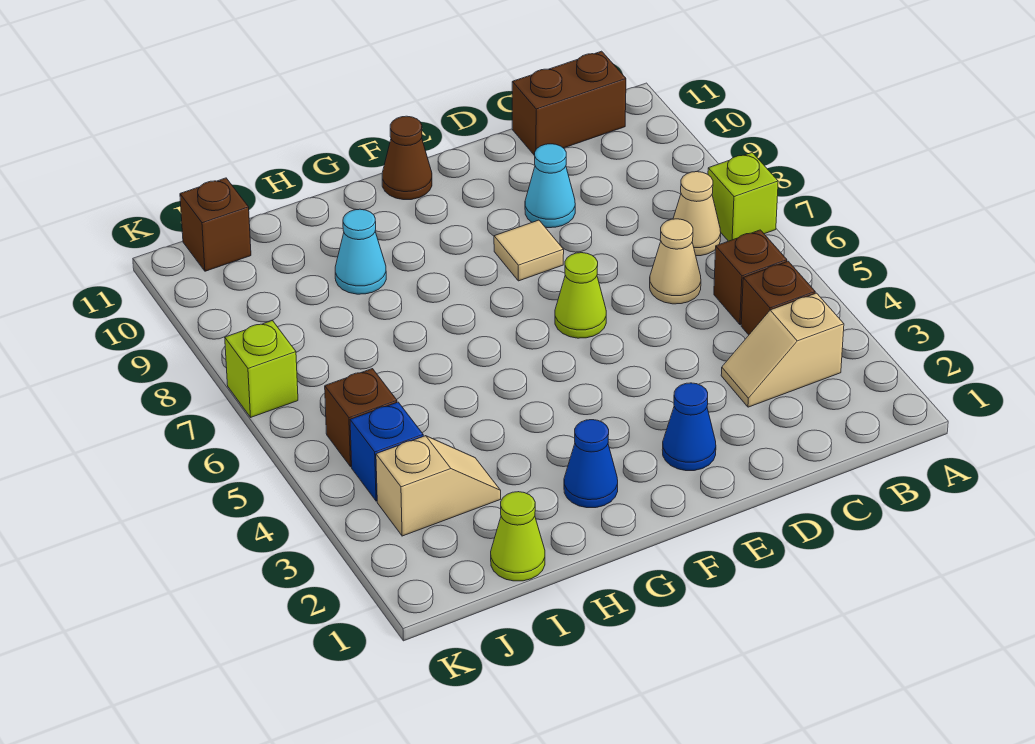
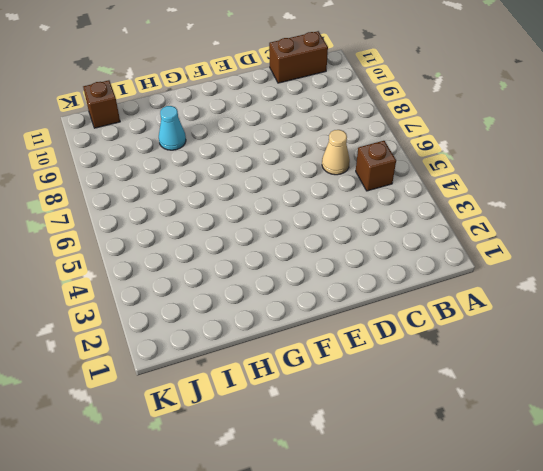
none -> lime brick A7 level 1
none -> tan slope B3:C3 level 1 top B
none -> brown brick B4 level 1

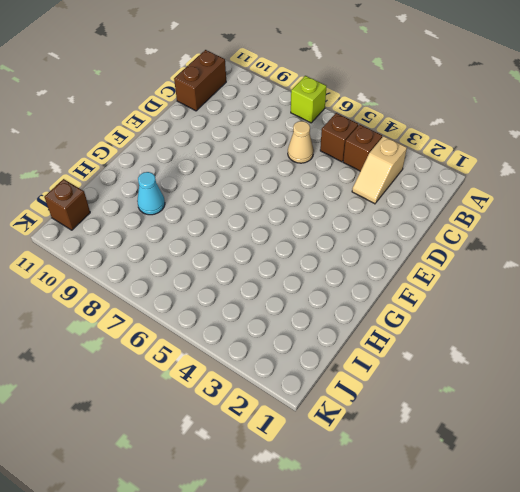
none -> tan cone B7 level 1
none -> cyan cone D9 level 1
none -> blue cone E2 level 1

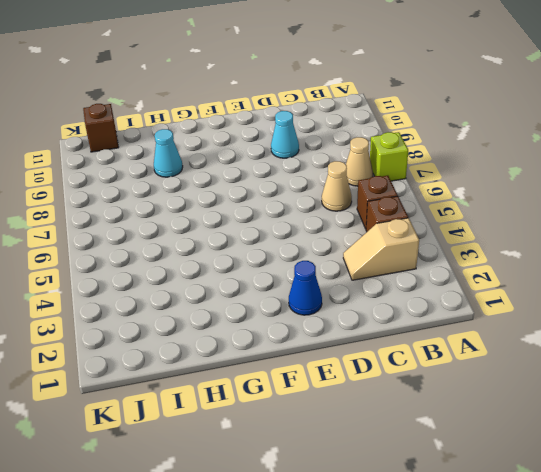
none -> brown brick B11:C11 level 1
none -> lime cone E6 level 1
none -> tan tile E8 level 1

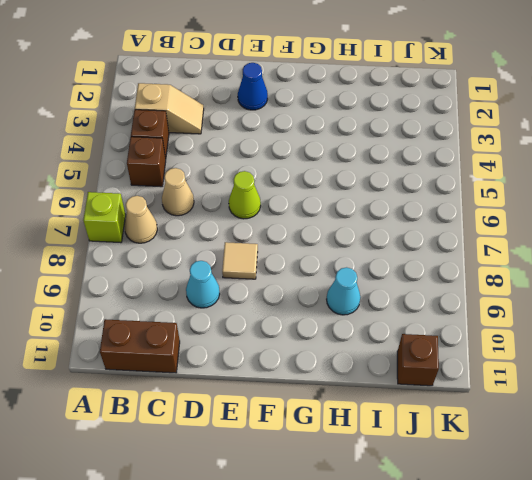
none -> brown cone F11 level 1
none -> blue cone G2 level 1
none -> lime cone I1 level 1

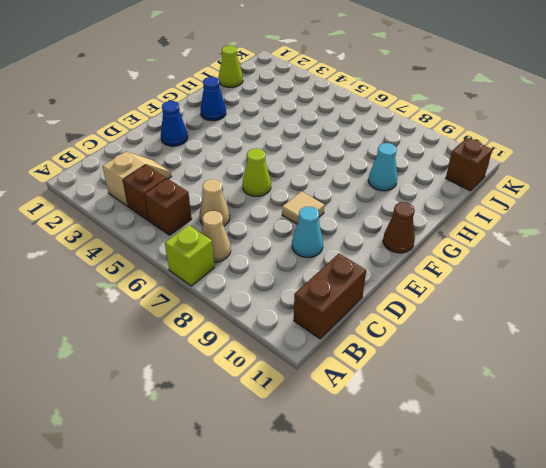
none -> tan slope I3:J3 level 1 top J
none -> blue brick J4 level 1
none -> brown brick J5 level 1

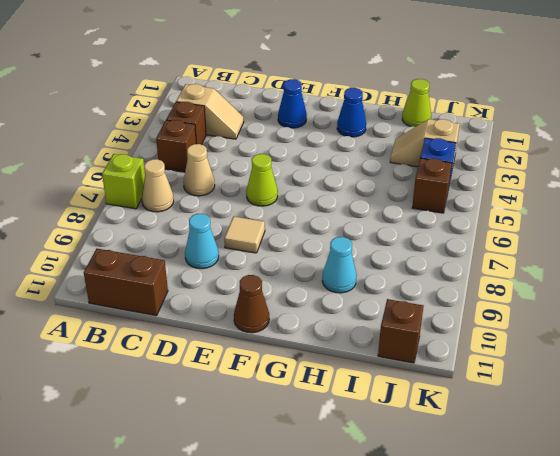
none -> lime brick K7 level 1

